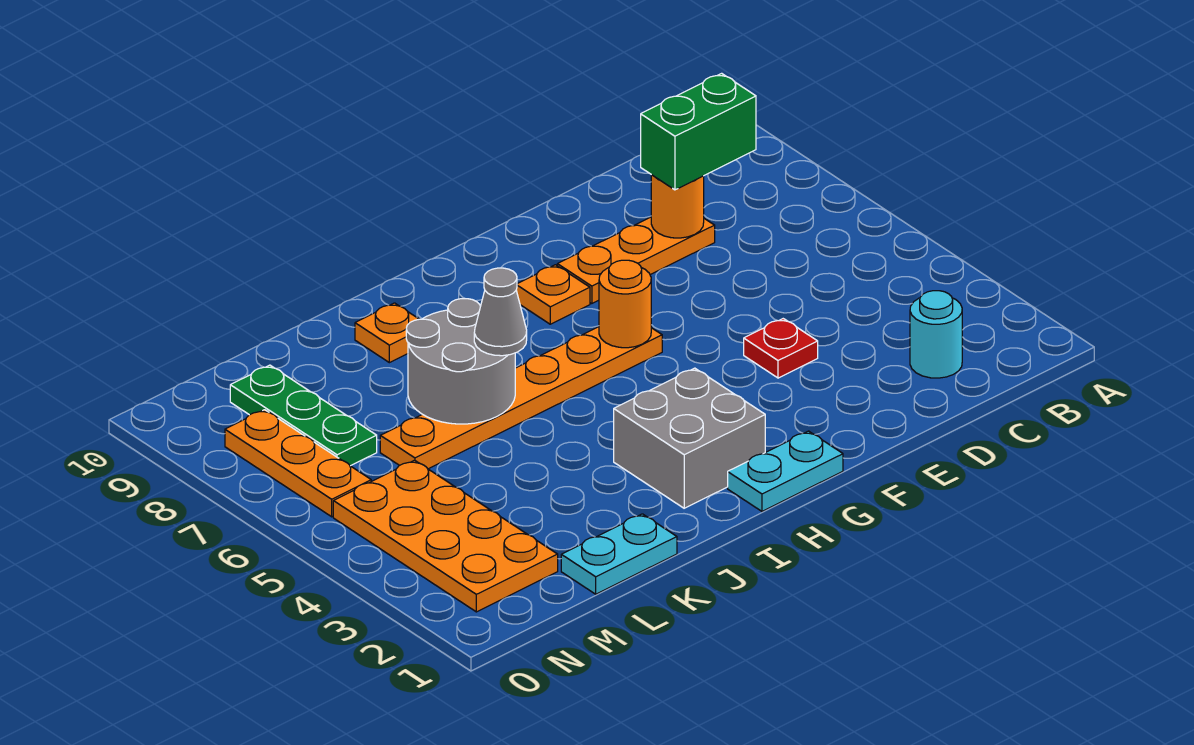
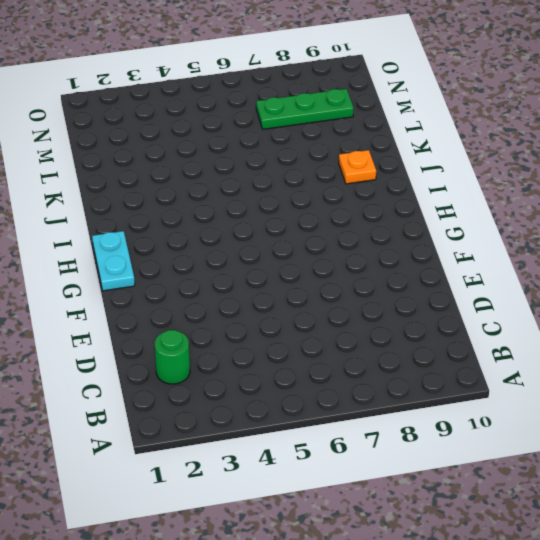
green round brick C2 level 1 -> cyan round brick C2 level 1
none -> orange plate D8:F8 level 1
none -> red plate E4 level 1
none -> orange plate G6:L6 level 1

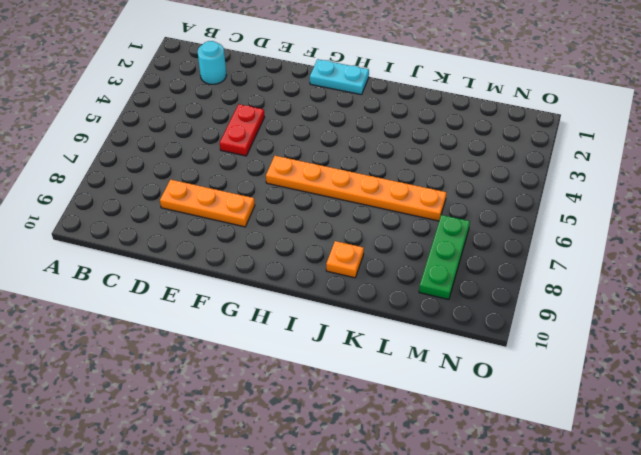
red plate E4:E5 level 1 -> red plate E4 level 1
none -> orange plate G8 level 1
none -> grey brick H2:I3 level 1
none -> cyan plate K1:L1 level 1

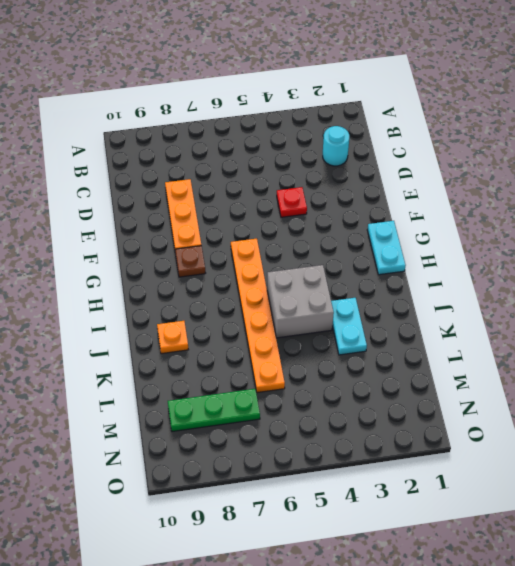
brown plate G8 level 1 -> orange plate G8 level 1
grey brick I4:J5 level 1 -> grey brick H2:I3 level 1
cyan plate J3:K3 level 1 -> cyan plate K1:L1 level 1
none -> orange plate M2:N5 level 1
none -> orange plate N6:N8 level 1
none -> orange round brick D8 level 2

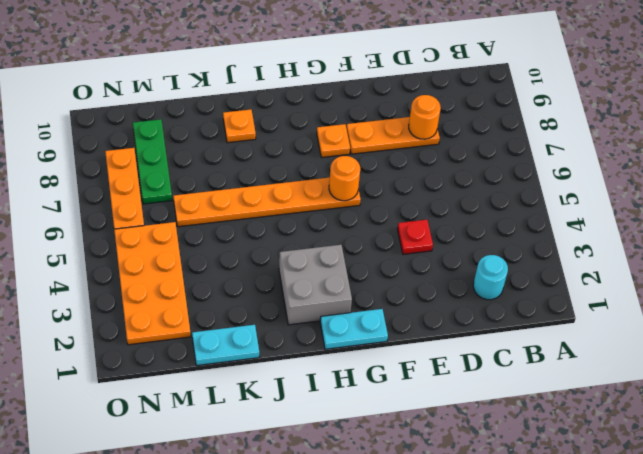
none -> grey round brick J6:K7 level 2
none -> green brick C8:D8 level 3
none -> grey cone J6 level 3

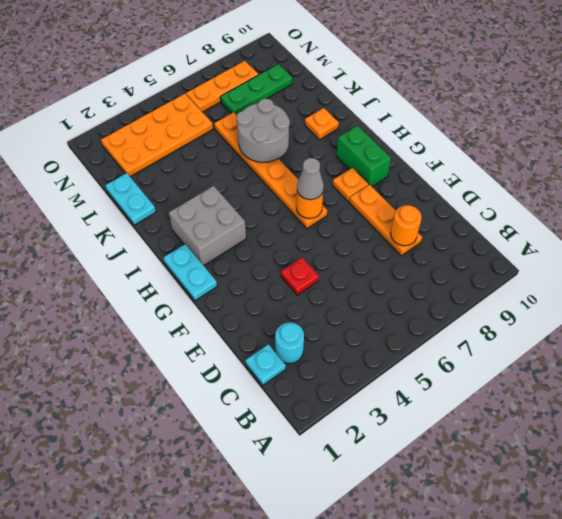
cyan plate C1 level 1 -> none
grey cone G6 level 3 -> grey cone J6 level 3
green brick G9:H9 level 1 -> green brick C8:D8 level 3

